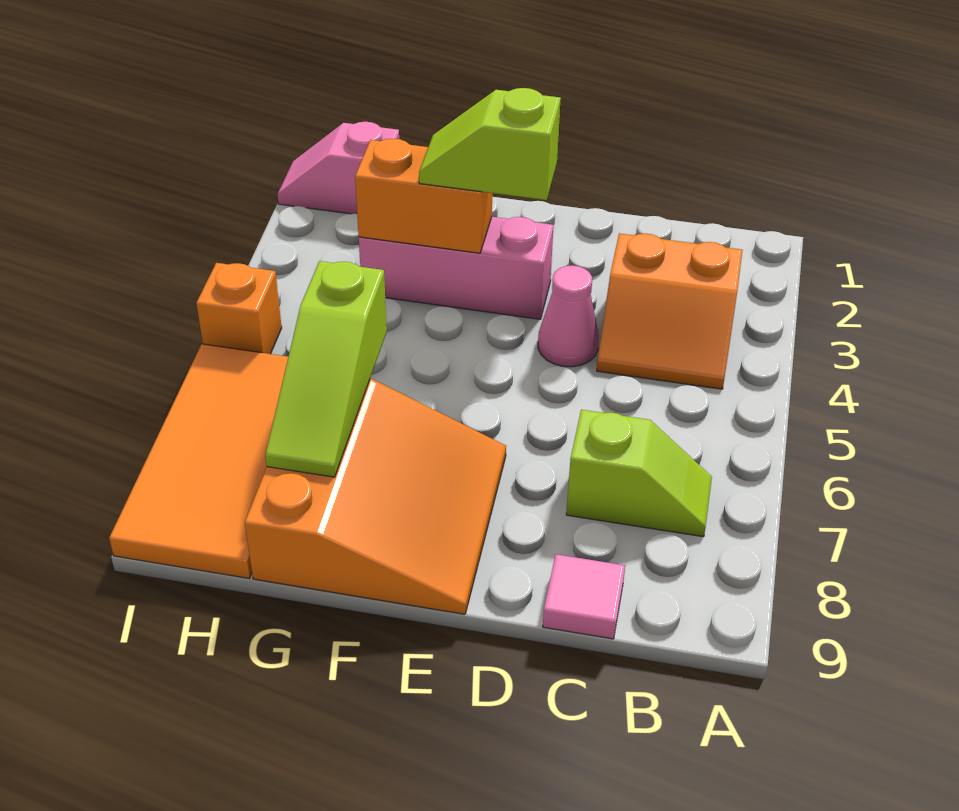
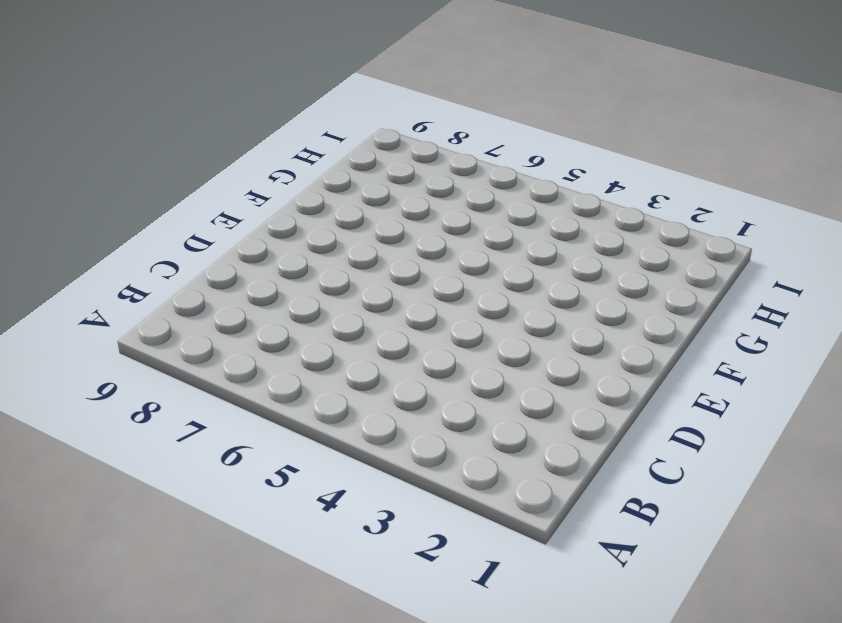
none -> orange slope B3:C4 level 1 top 3
none -> lime slope B7:C7 level 1 top C
none -> pink tile C9 level 1

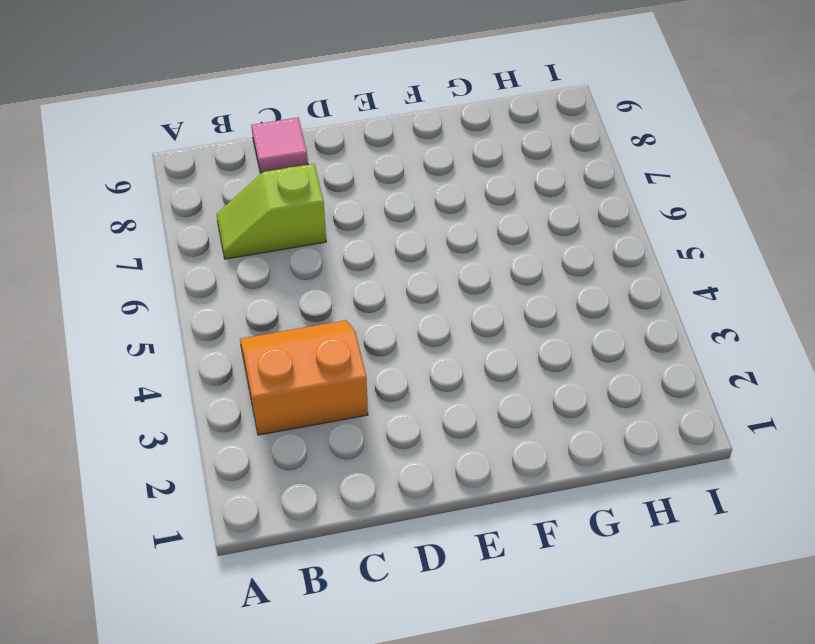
none -> pink cone D4 level 1
none -> pink brick E3:G3 level 1
none -> orange slope E7:G9 level 1 top G

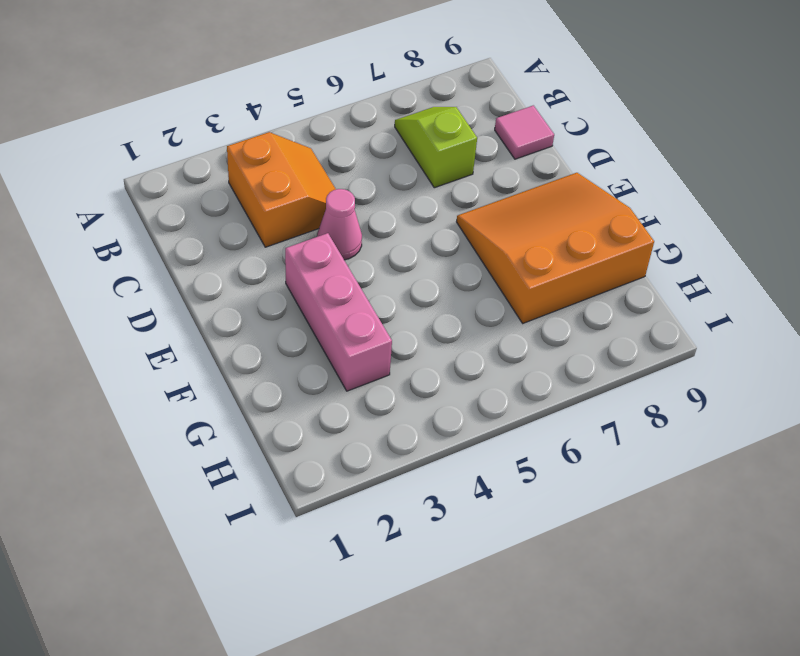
none -> pink slope H1:I1 level 1 top H
none -> orange tile H6:I9 level 1
none -> orange brick I5 level 1

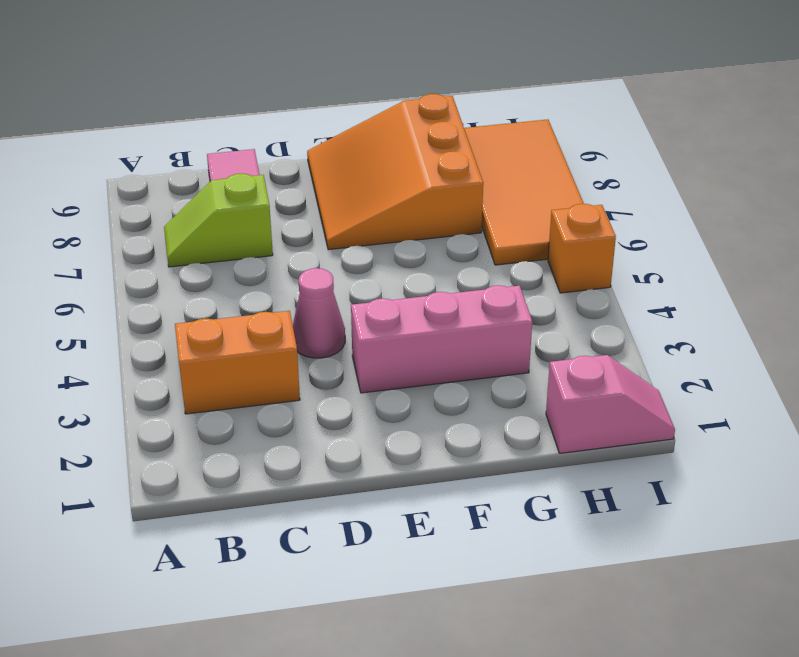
none -> orange brick F3:G3 level 2
none -> lime slope G6:G8 level 2 top 6
none -> lime slope E3:F3 level 3 top E

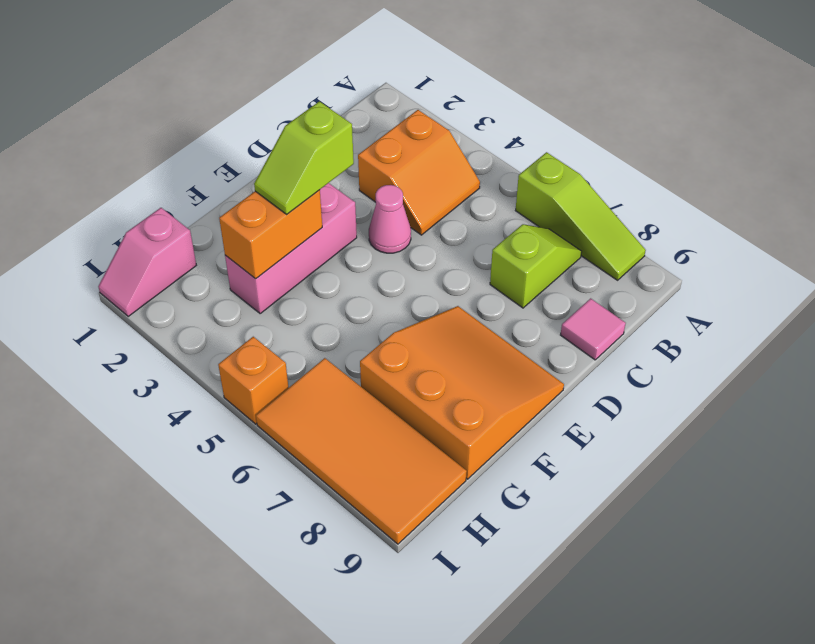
lime slope A6:A8 level 1 top 6 -> lime slope G6:G8 level 2 top 6

